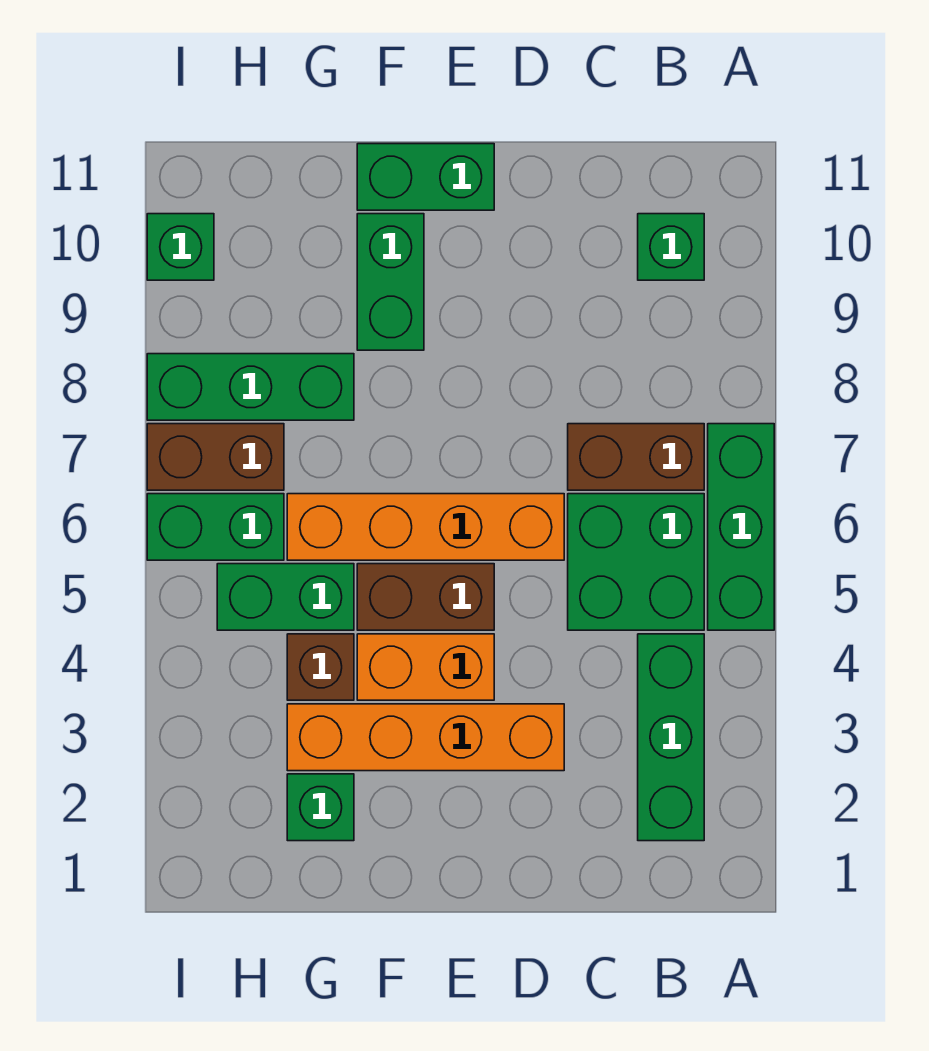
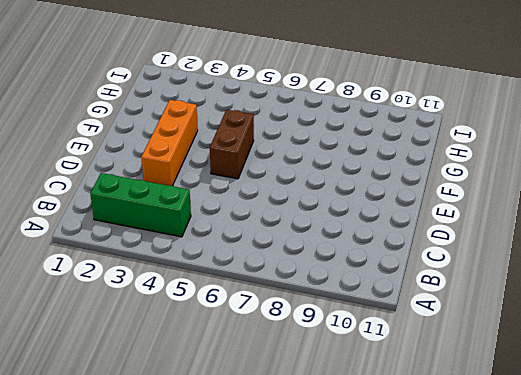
orange brick D3:F3 level 1 -> orange brick D3:G3 level 1
none -> green brick A5:A7 level 1
none -> green brick B5:C6 level 1
none -> brown brick B7:C7 level 1

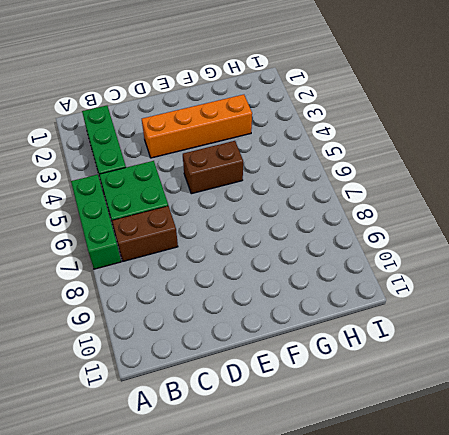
none -> green brick B10 level 1
none -> orange brick D6:G6 level 1
none -> orange brick E4:F4 level 1

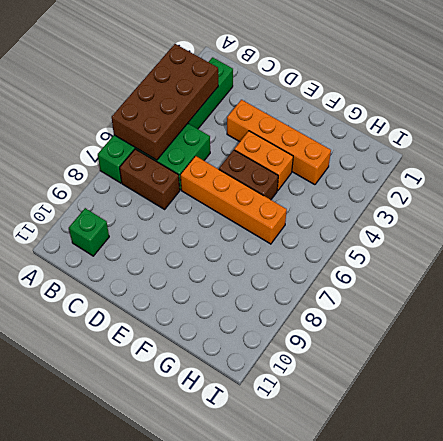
brown brick A3:B6 level 2 -> none
none -> green brick E11:F11 level 1
none -> green brick F9:F10 level 1
none -> green brick G2 level 1

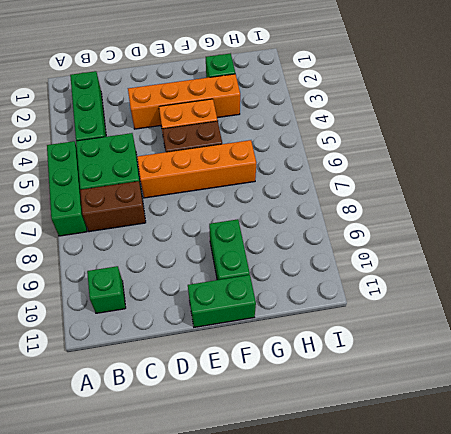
none -> brown brick G4 level 1
none -> green brick G5:H5 level 1
none -> green brick G8:I8 level 1

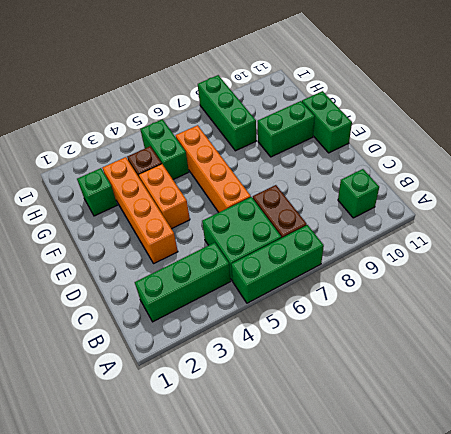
none -> brown brick E5:F5 level 1
none -> green brick H6:I6 level 1
none -> brown brick H7:I7 level 1

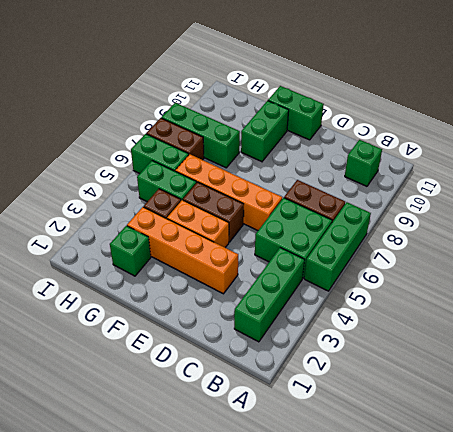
none -> green brick I10 level 1

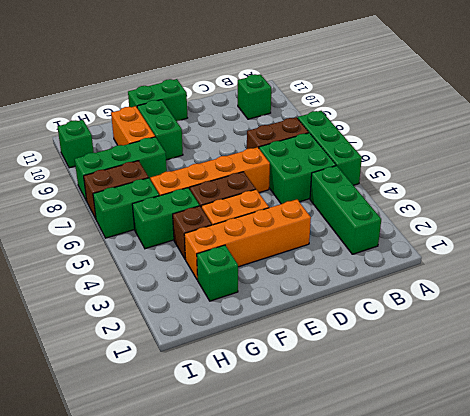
orange brick G9:G10 level 1 -> none

